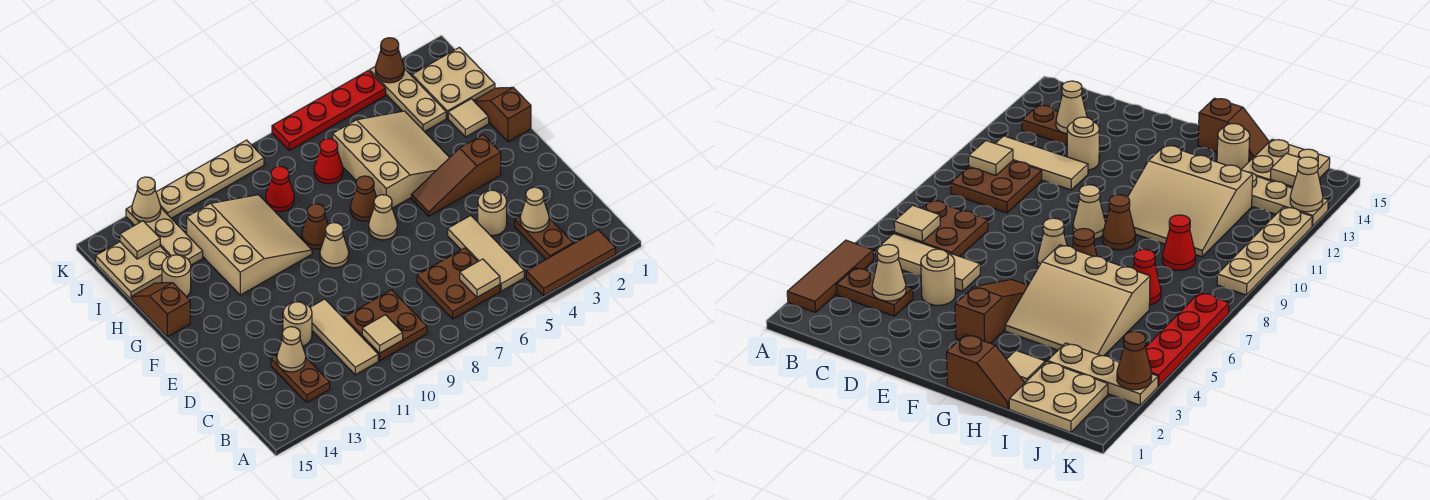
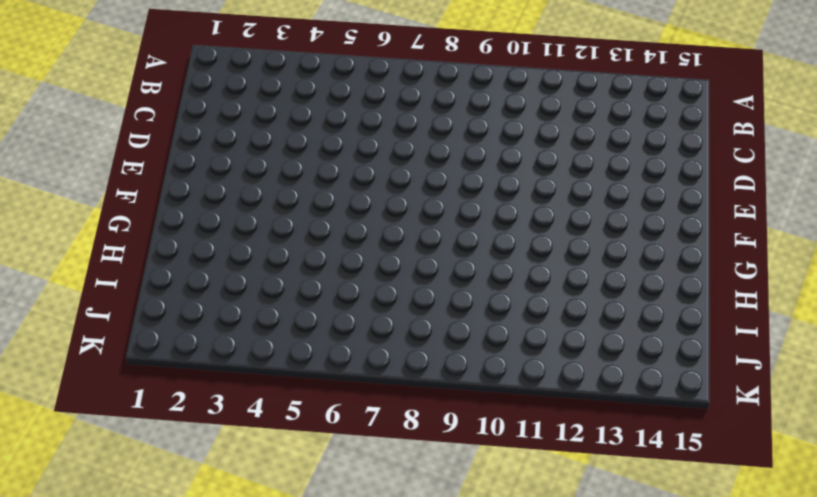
none -> brown tile A2:A4 level 1
none -> brown plate B3:C3 level 1
none -> tan tile B5:D5 level 1
none -> brown plate B6:C7 level 1

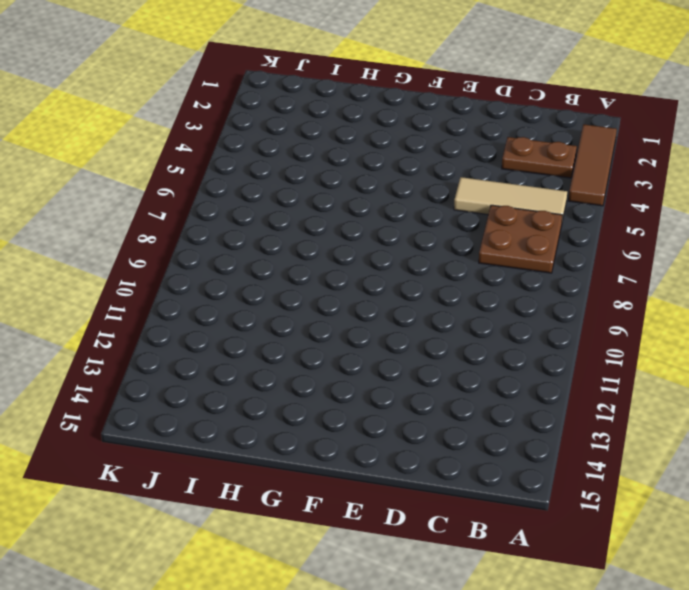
none -> brown plate B9:C10 level 1
none -> tan tile B11:D11 level 1
none -> brown plate B13:C13 level 1
none -> tan round brick D4 level 1

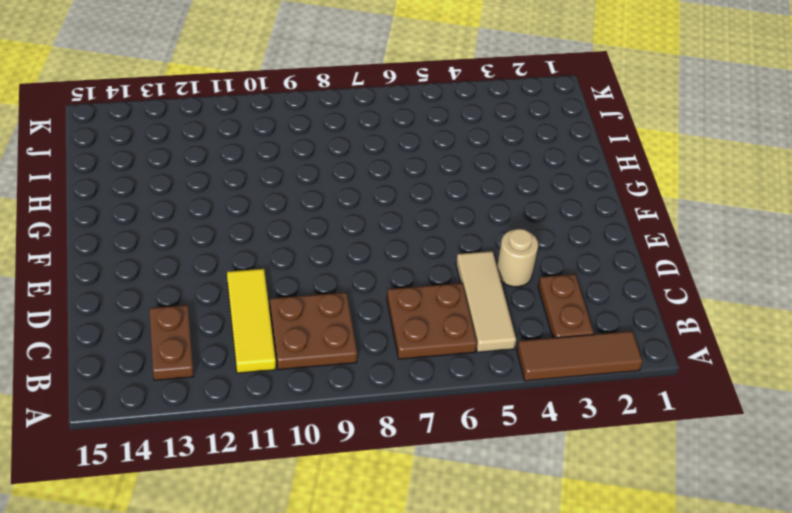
yellow tile B11:D11 level 1 -> tan tile B11:D11 level 1
none -> tan round brick D12 level 1
none -> brown slope F3:F5 level 1 top 3
none -> tan cone F7 level 1
none -> tan cone F9 level 1

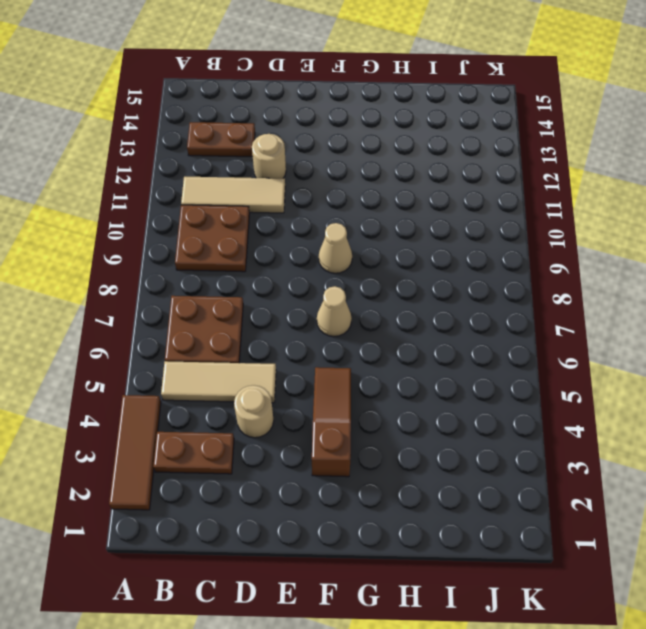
none -> brown slope G1:H1 level 1 top G
none -> tan slope G4:I6 level 1 top 6
none -> brown cone G7 level 1
none -> brown cone G9 level 1

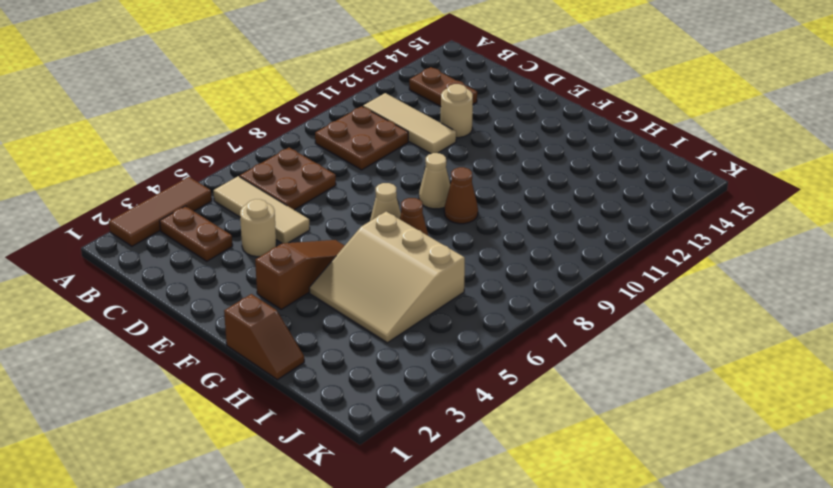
none -> tan slope G10:I12 level 1 top 12
none -> brown slope G15:H15 level 1 top G
none -> tan tile H2 level 1
none -> tan round brick H14 level 1

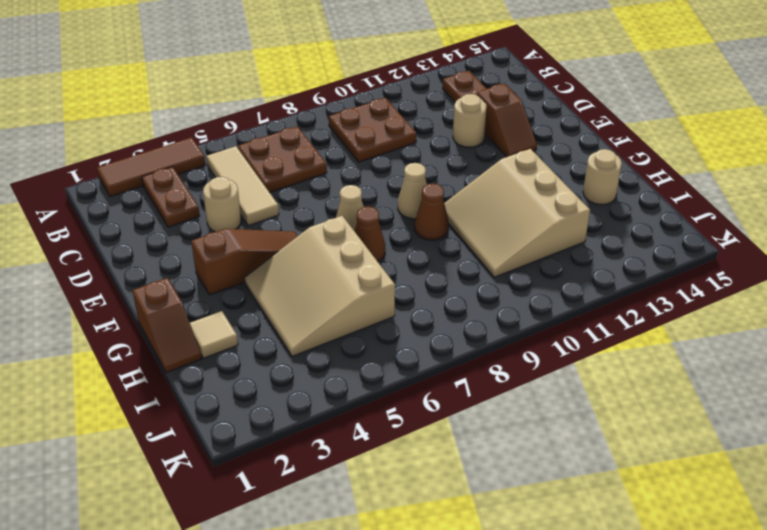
brown slope D13:E13 level 1 top D -> brown slope G15:H15 level 1 top G
none -> tan tile B11:D11 level 1
none -> tan plate I1:J2 level 1
none -> tan plate I3:K3 level 1
none -> red cone I7 level 1

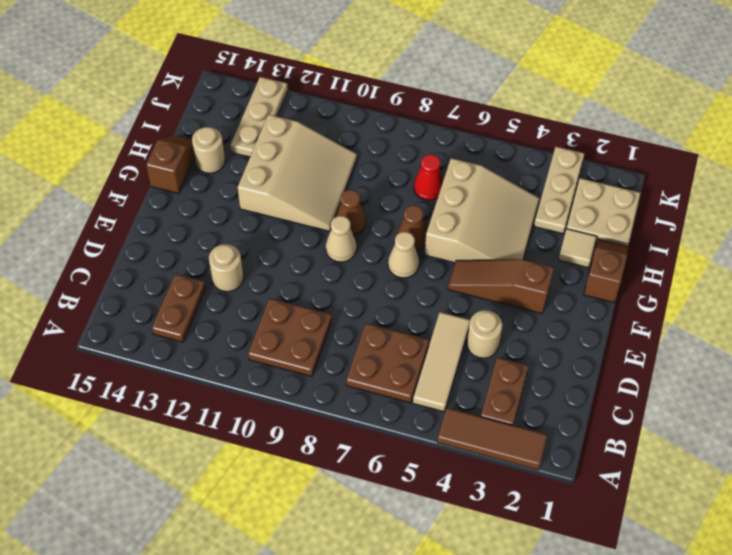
none -> tan tile B11:D11 level 1
none -> red cone I9 level 1
none -> tan plate I14:J15 level 1
none -> red plate K4:K7 level 1

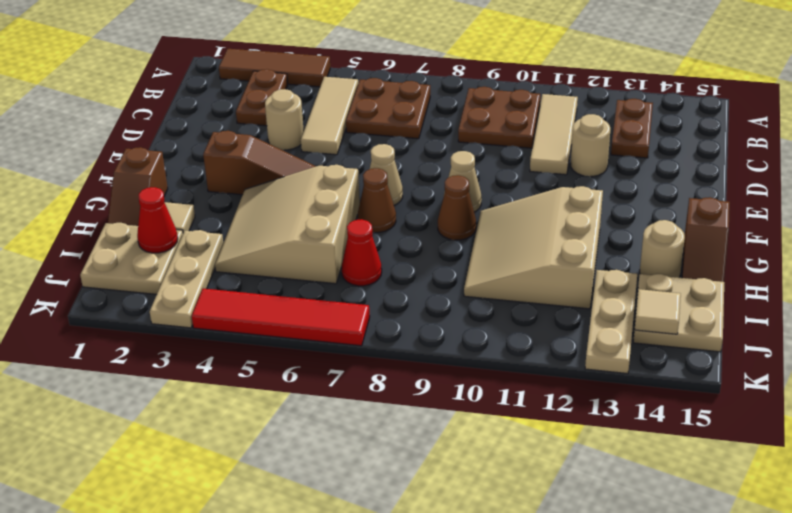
red cone I2 level 2 -> red cone I9 level 1
red tile K4:K7 level 1 -> red plate K4:K7 level 1
none -> tan plate K9:K12 level 1
none -> tan tile B6 level 2
none -> tan tile B10 level 2
none -> tan cone C3 level 2

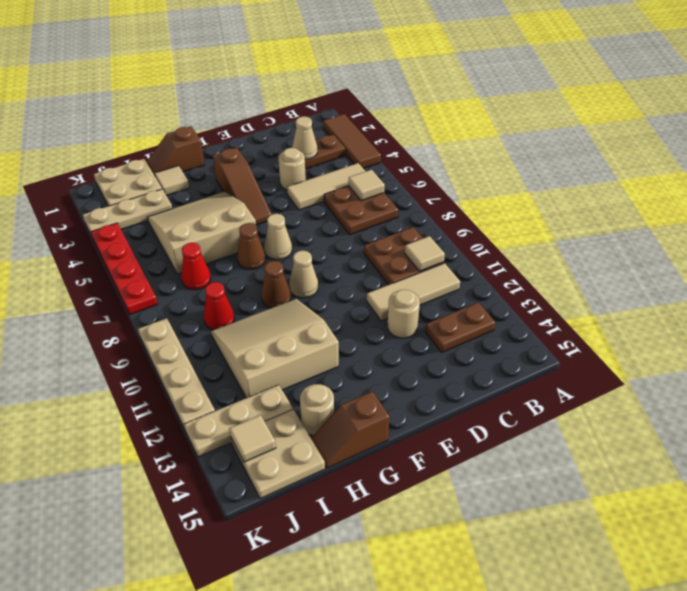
none -> tan cone C13 level 2
none -> brown cone K3 level 2
none -> tan cone K13 level 2

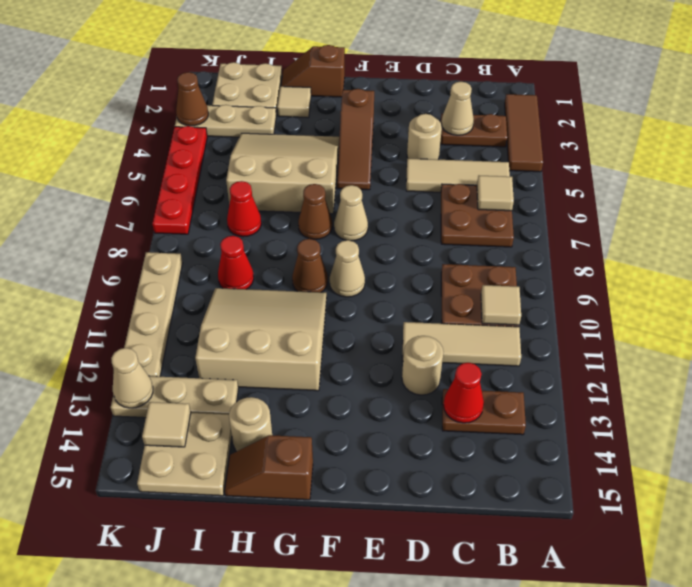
red cone C13 level 2 -> tan cone C13 level 2

